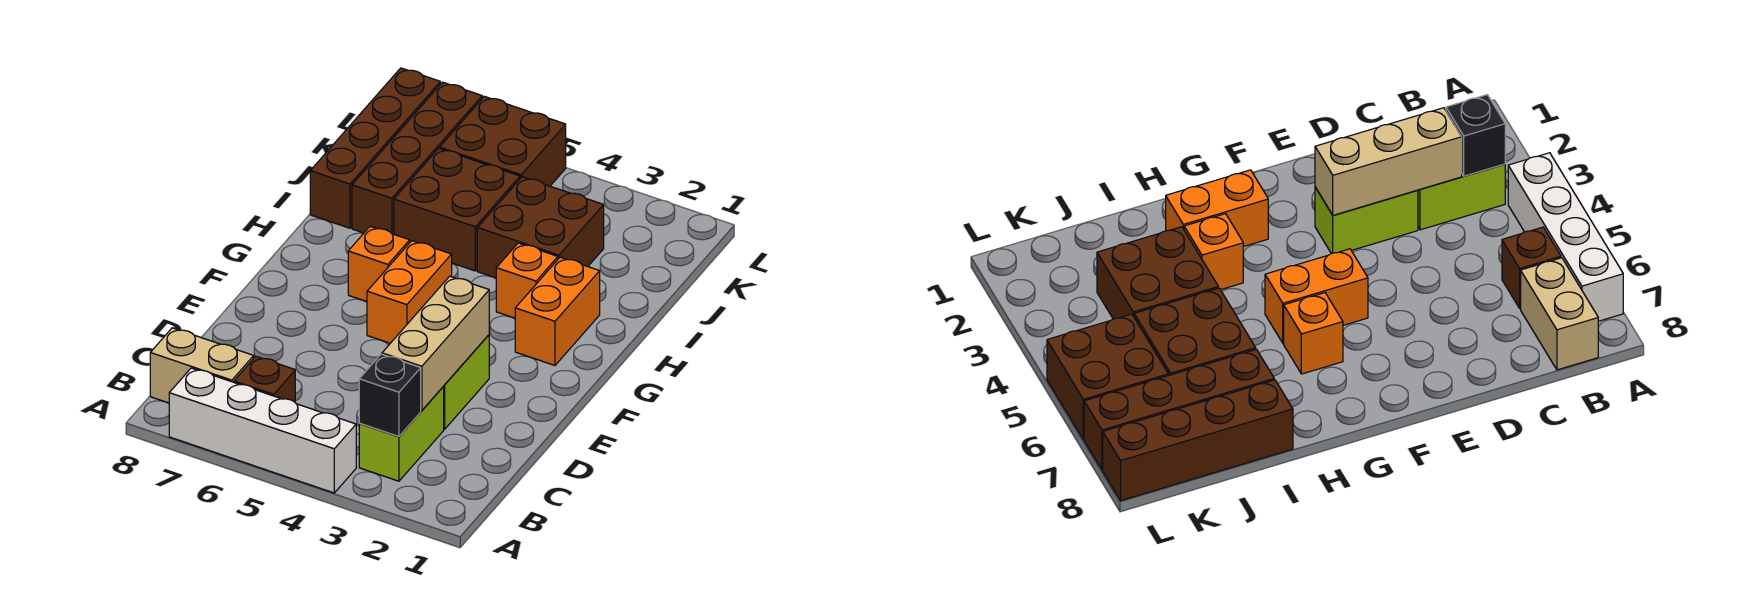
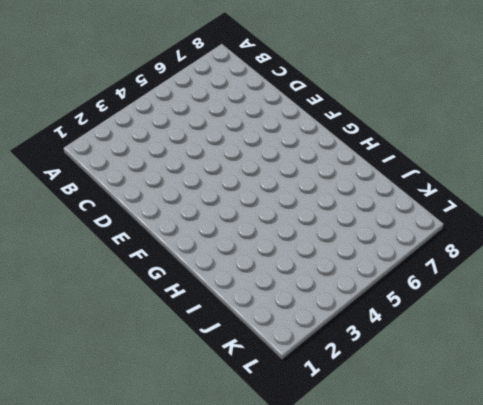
none -> white brick A4:A7 level 1
none -> lime brick B3:C3 level 1
none -> brown brick B6 level 1

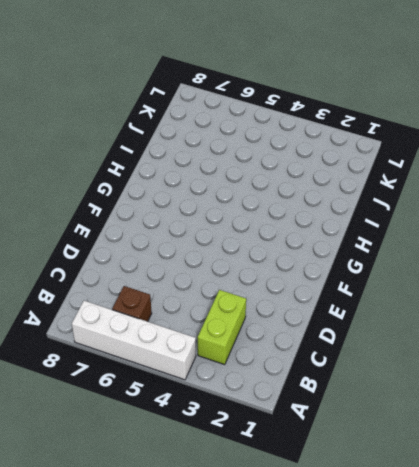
none -> tan brick B7:B8 level 1
none -> lime brick D3:E3 level 1
none -> orange brick F5:G5 level 1

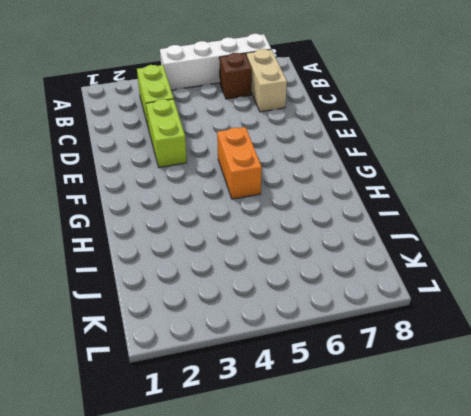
tan brick B7:C7 level 1 -> tan brick B7:B8 level 1
none -> orange brick G2:H2 level 1
none -> orange brick G6 level 1
none -> orange brick H3 level 1

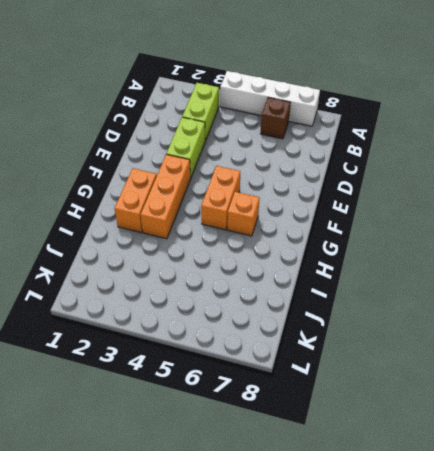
orange brick F3:H3 level 1 -> orange brick H3 level 1
none -> tan brick B7:B8 level 1
none -> brown brick I3:J4 level 1
none -> brown brick I5:J6 level 1

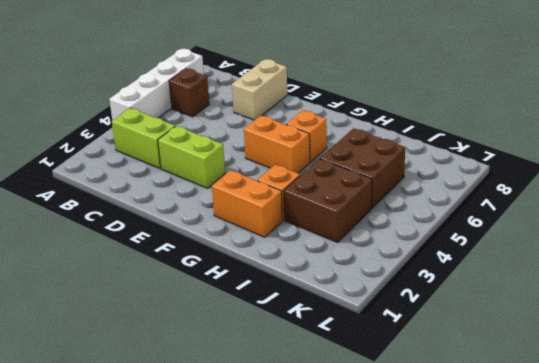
tan brick D7:D8 level 1 -> tan brick B7:B8 level 1
none -> brown brick I7:L7 level 1
none -> brown brick I8:L8 level 1
none -> brown brick K5:L6 level 1

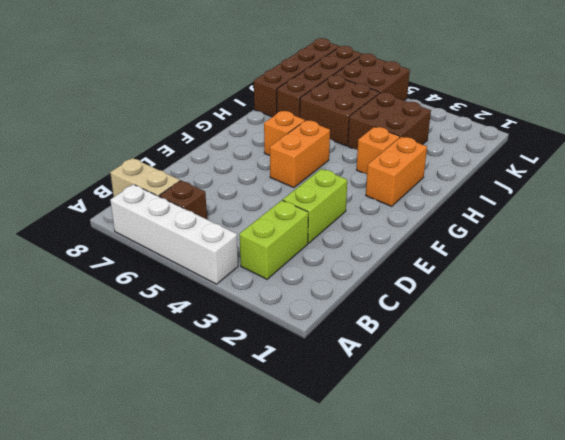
none -> black brick B3 level 2
none -> tan brick C3:E3 level 2

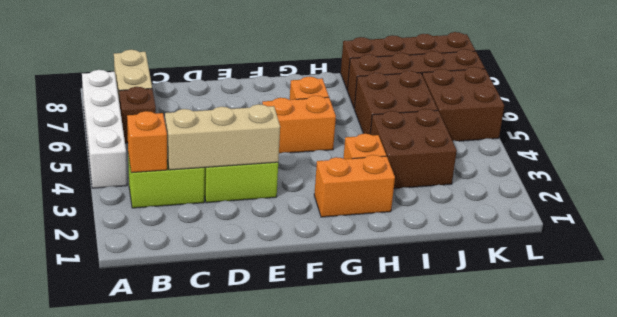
orange brick B3 level 2 -> black brick B3 level 2

